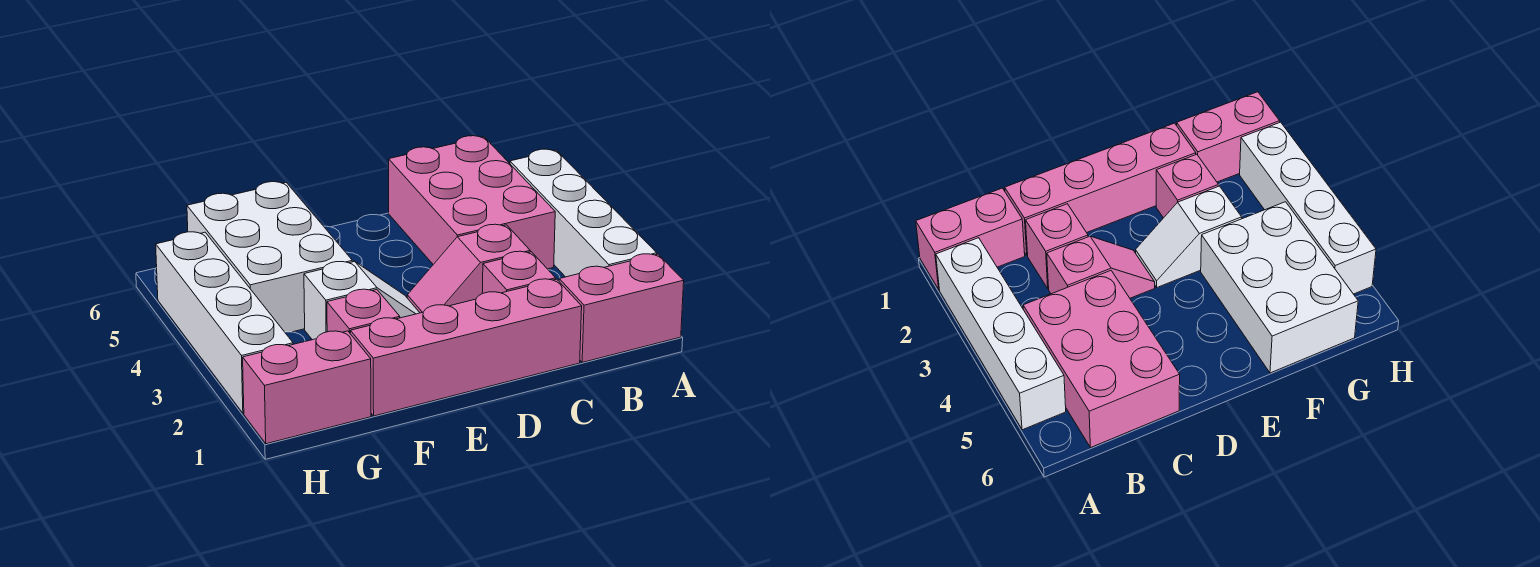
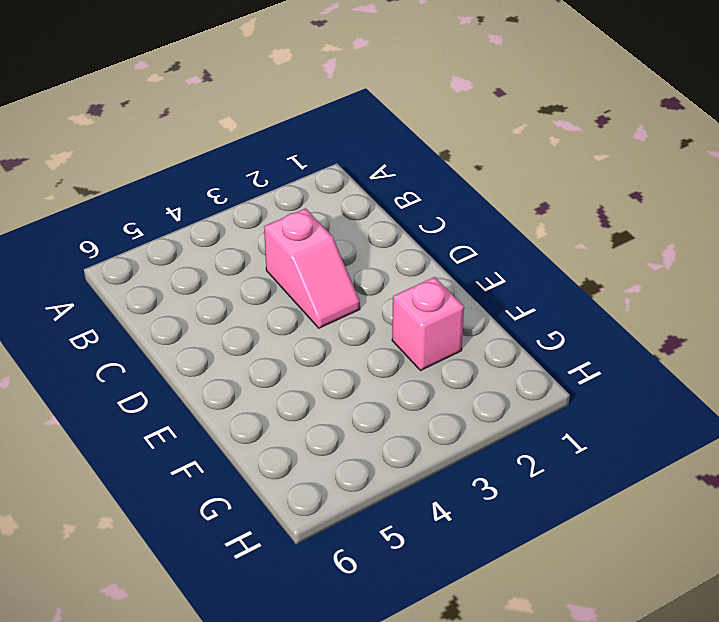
none -> pink brick A1:B1 level 1
none -> white brick A2:A5 level 1

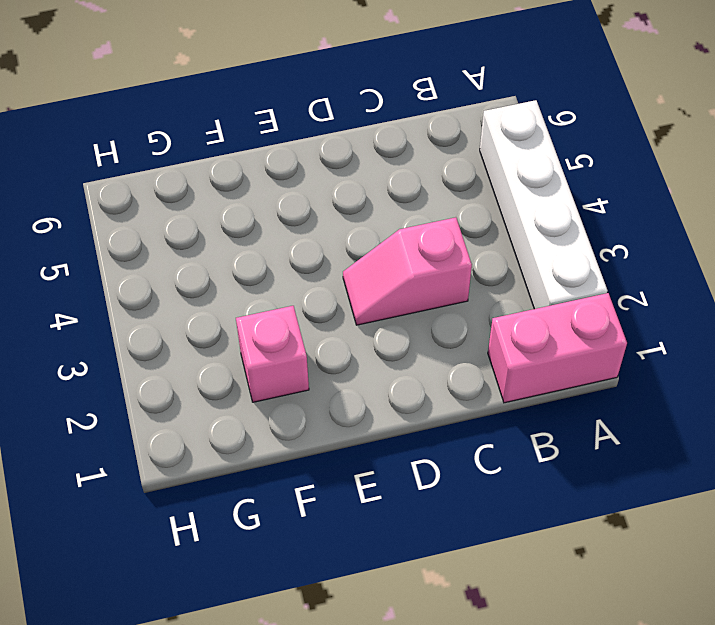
none -> pink brick B4:C6 level 1
none -> pink brick C1:F1 level 1

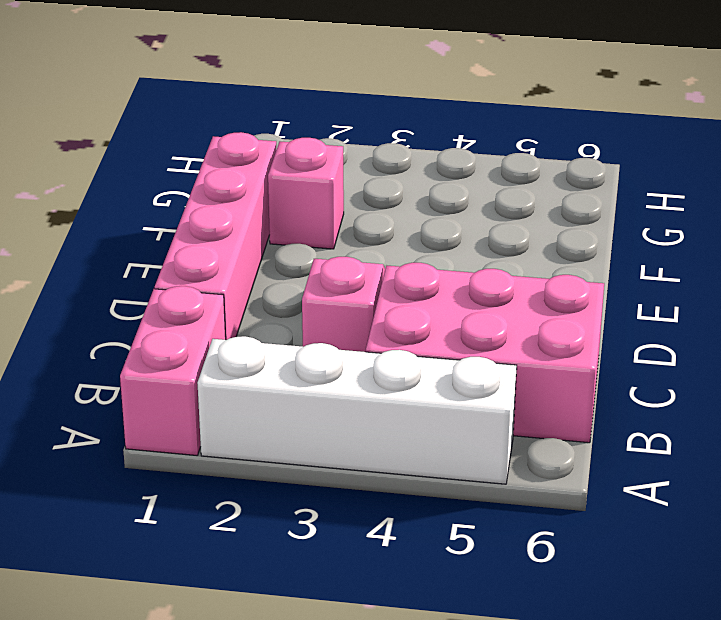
none -> pink brick C2 level 1
none -> white slope E3:F3 level 1 top F

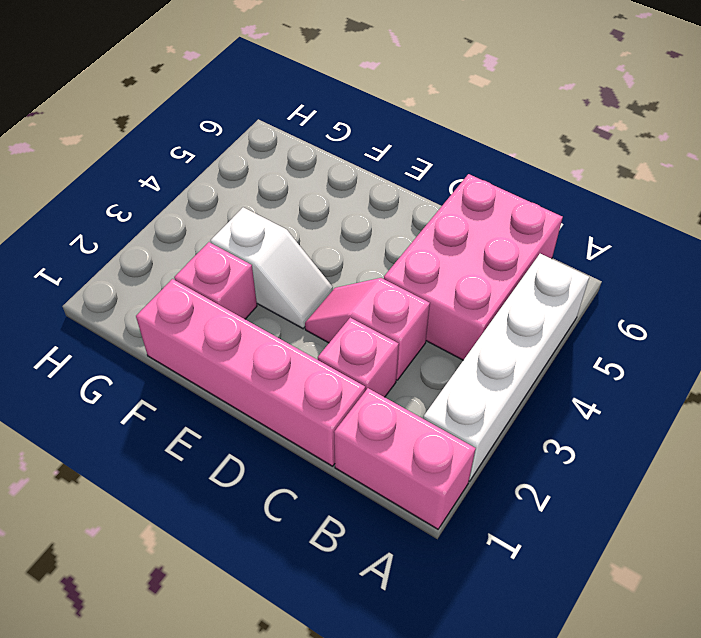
none -> white brick F4:G6 level 1
none -> pink brick G1:H1 level 1

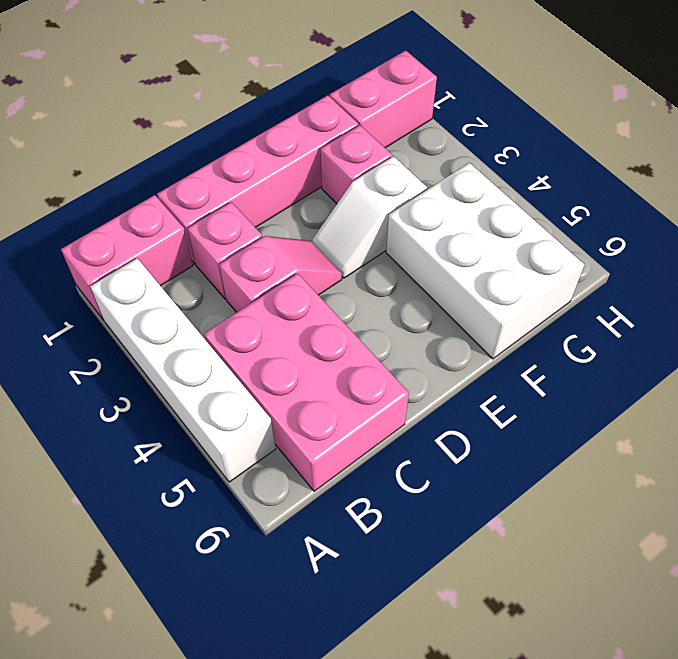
none -> white brick H2:H5 level 1

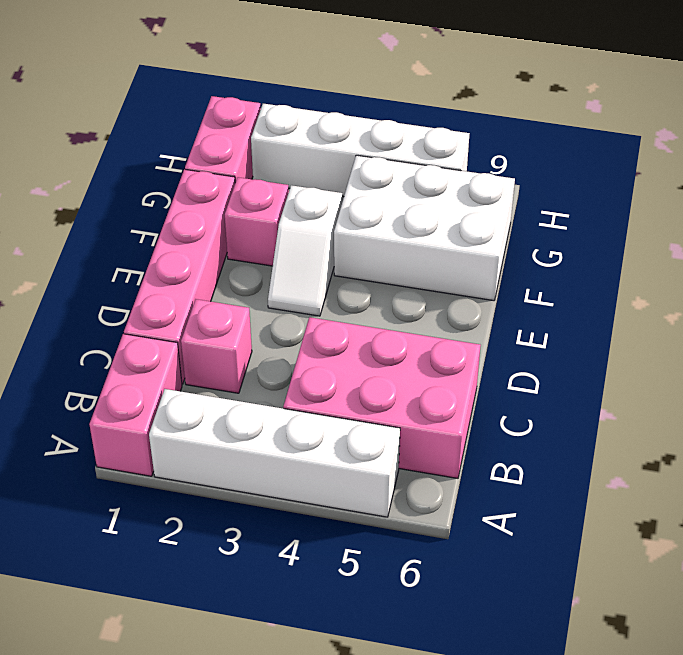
none -> pink slope C3:D3 level 1 top C

